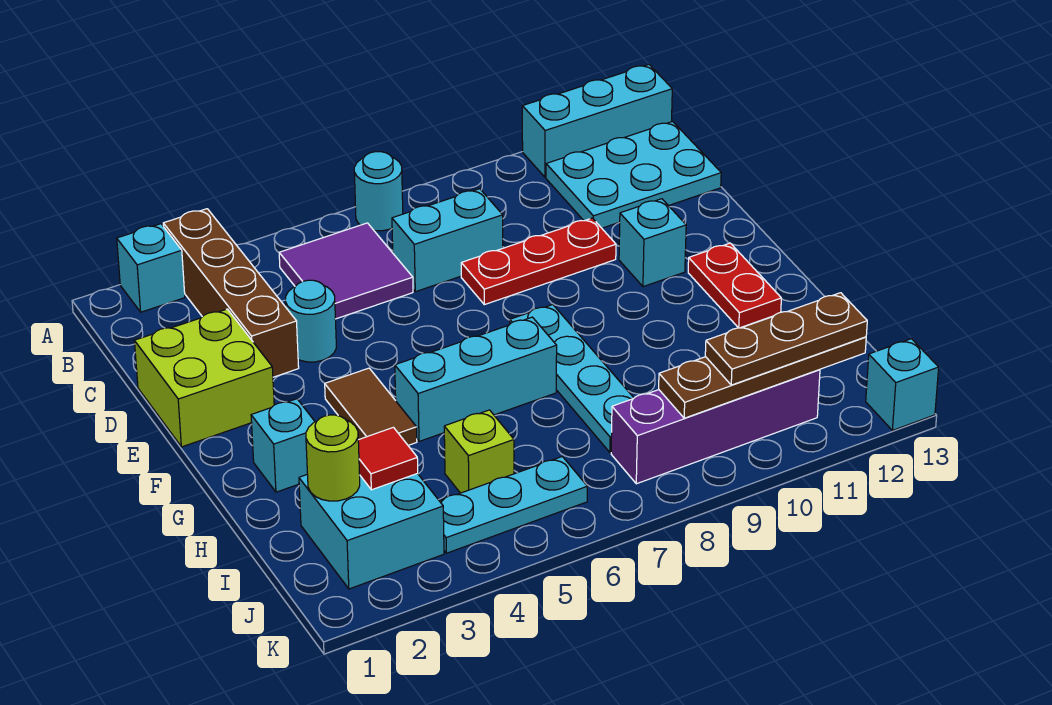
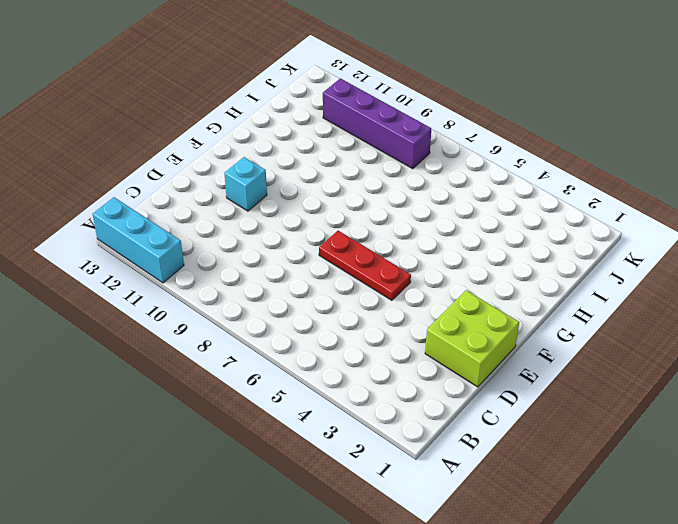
red plate E5:E7 level 1 -> red plate D8:D10 level 1
none -> cyan brick A2 level 1
none -> brown brick A3:D3 level 1
none -> cyan round brick A7 level 1

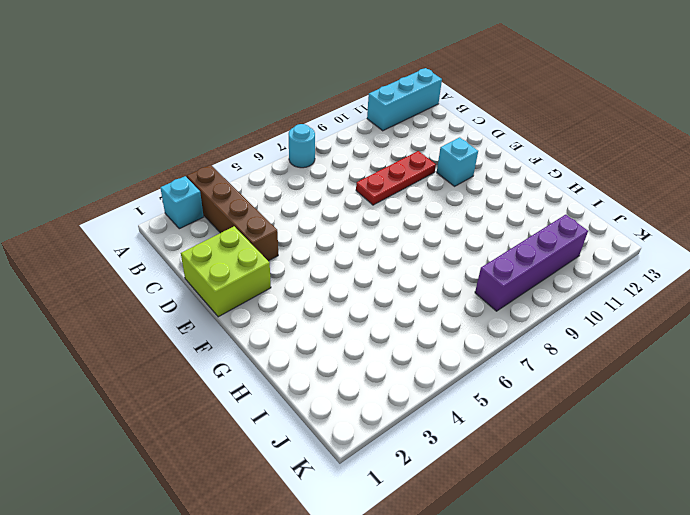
none -> purple tile B5:C6 level 1
none -> cyan plate B11:C13 level 1
none -> cyan brick C7:C8 level 1

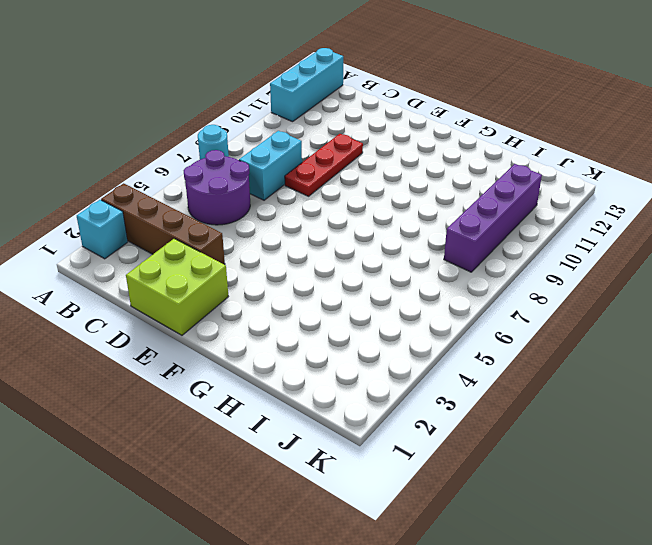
purple round brick B5:C6 level 1 -> purple tile B5:C6 level 1
none -> cyan plate B11:C13 level 1
none -> cyan round brick D4 level 1
none -> cyan brick E11 level 1

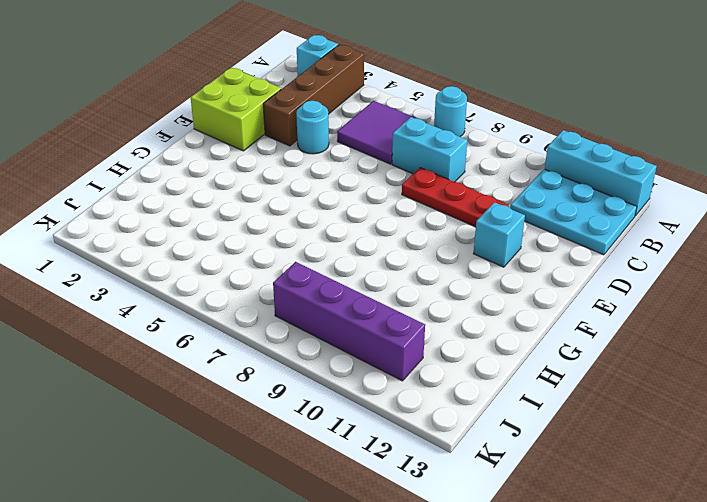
none -> brown tile F4:G4 level 1
none -> cyan plate F8:I8 level 1
none -> red plate F12:G12 level 1

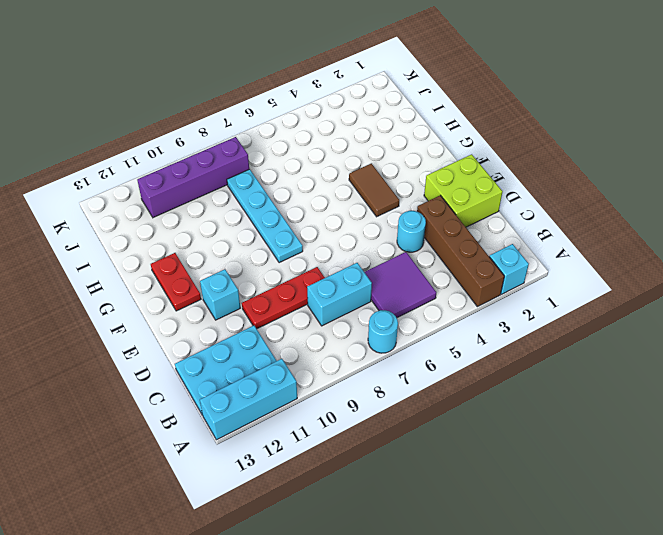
none -> cyan brick G2 level 1
none -> cyan brick G5:G7 level 1
none -> cyan brick I2:J3 level 1

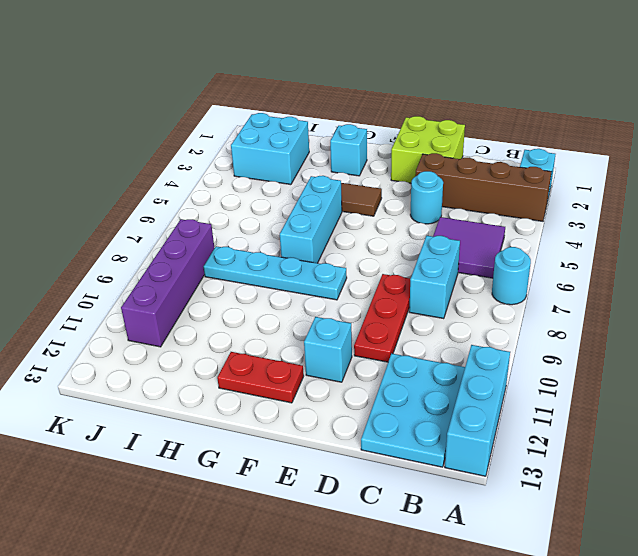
none -> lime brick I5 level 1
none -> cyan plate J4:J6 level 1
none -> cyan brick K13 level 1

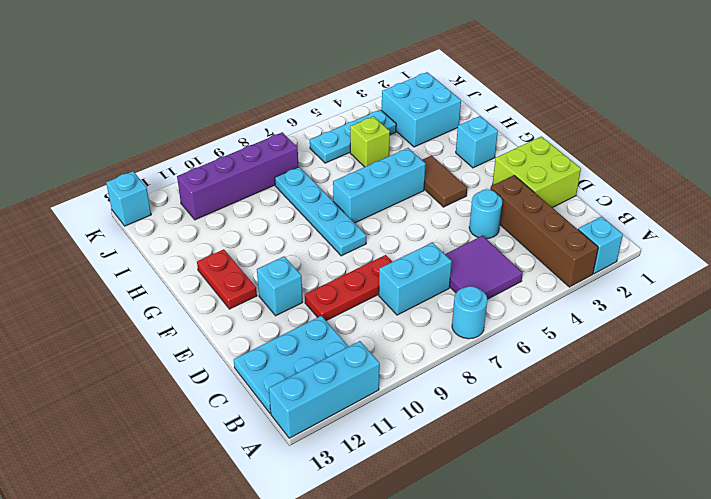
none -> lime round brick I2 level 2
none -> red tile I3 level 2
none -> brown plate J9:J12 level 2

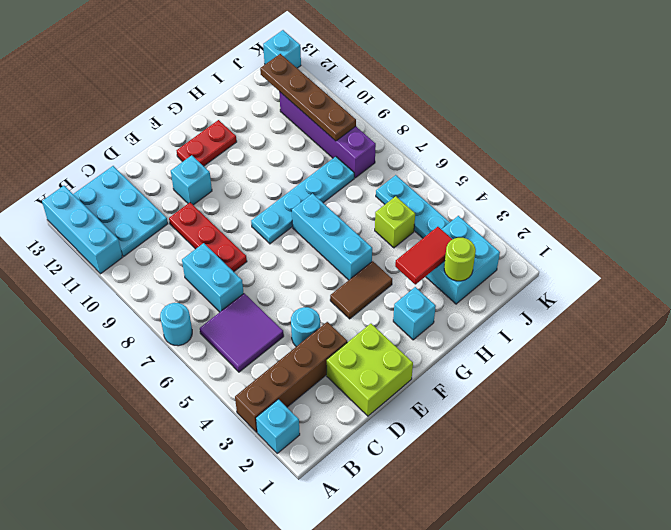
red tile H3:I3 level 2 -> red tile I3 level 2
none -> brown plate J10:J12 level 3

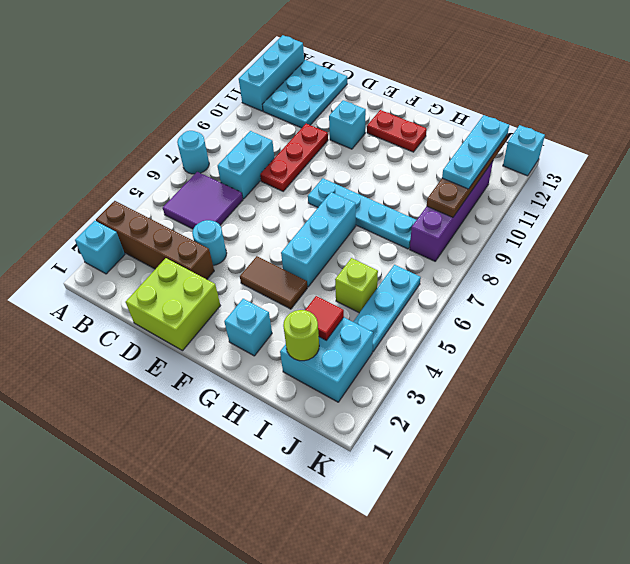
cyan plate J10:J12 level 3 -> brown plate J10:J12 level 3

